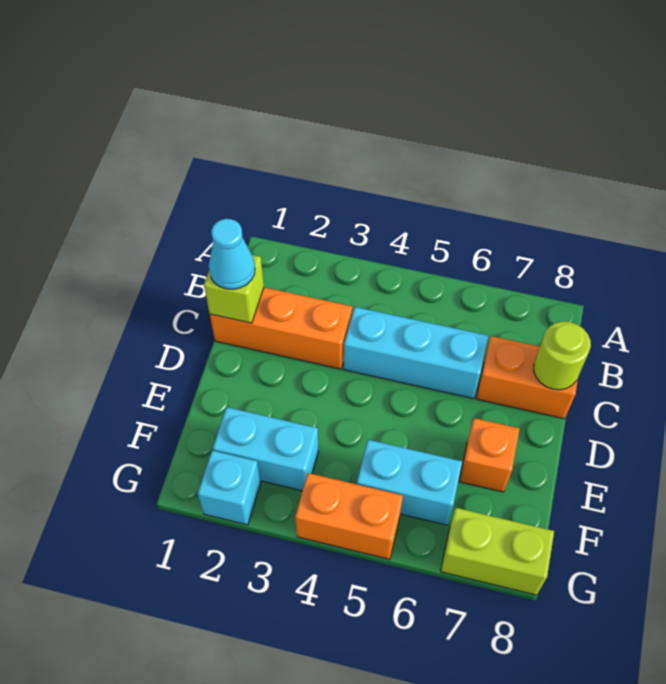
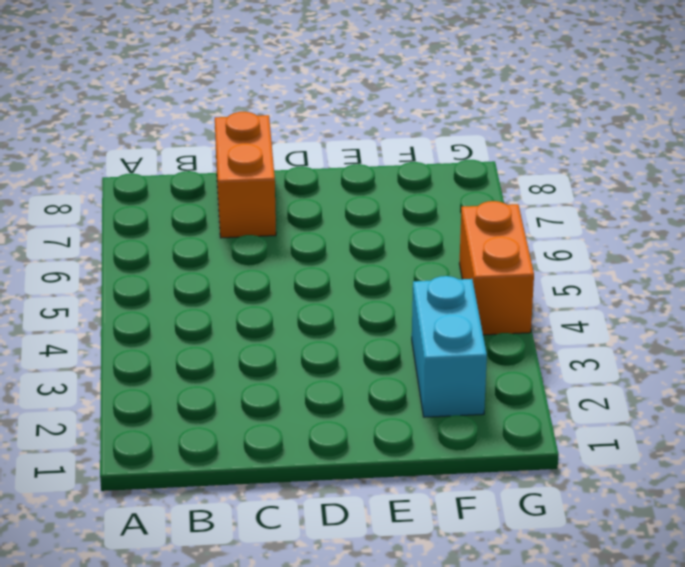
none -> orange brick C1:C3 level 1
none -> cyan brick C4:C6 level 1
none -> orange brick E7 level 1

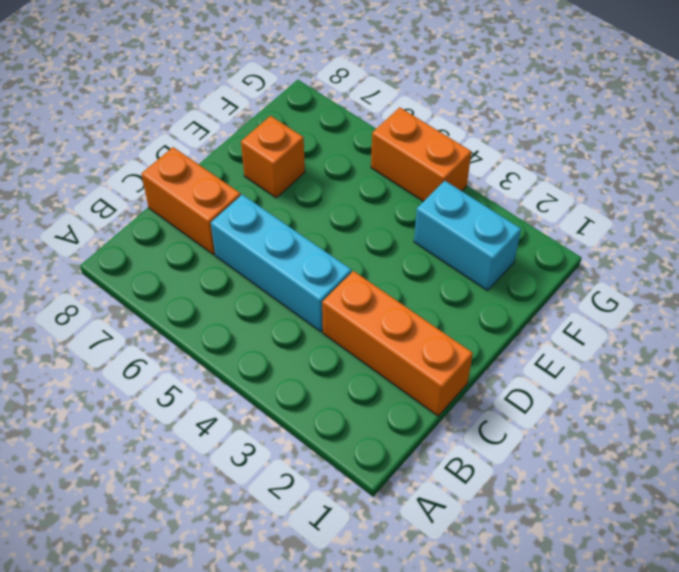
none -> cyan brick F5:F6 level 1
none -> cyan brick G2 level 1
none -> lime brick G7:G8 level 1

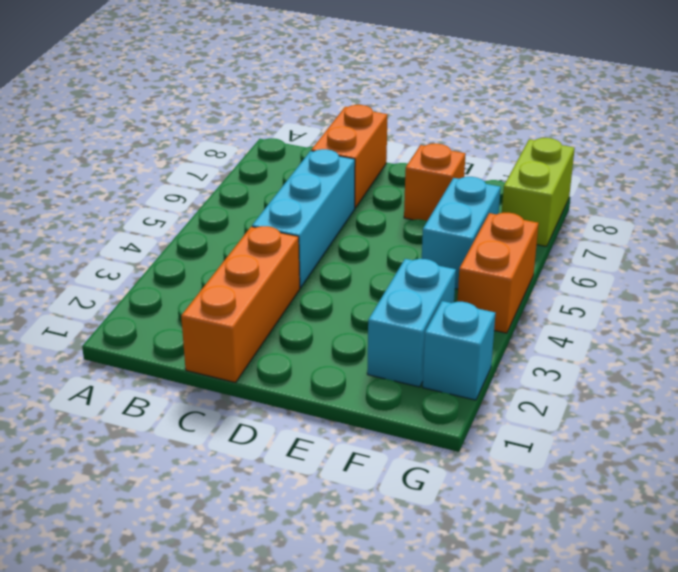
none -> lime brick C1 level 2
none -> lime round brick C8 level 2
none -> cyan cone C1 level 3

